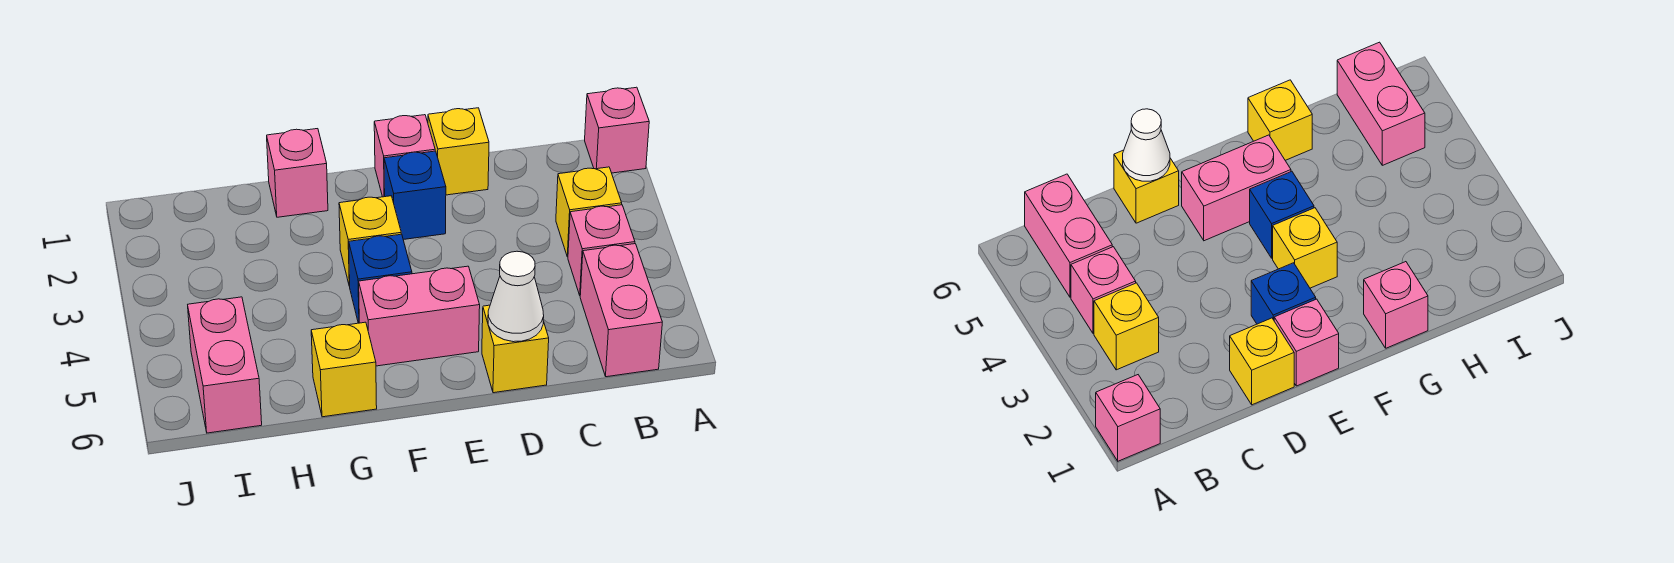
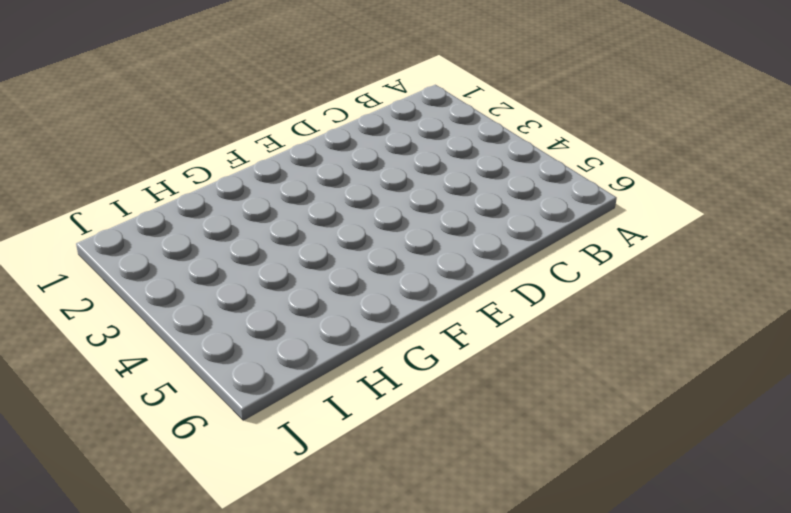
none -> pink brick A1 level 1
none -> yellow brick B3 level 1
none -> pink brick B4 level 1

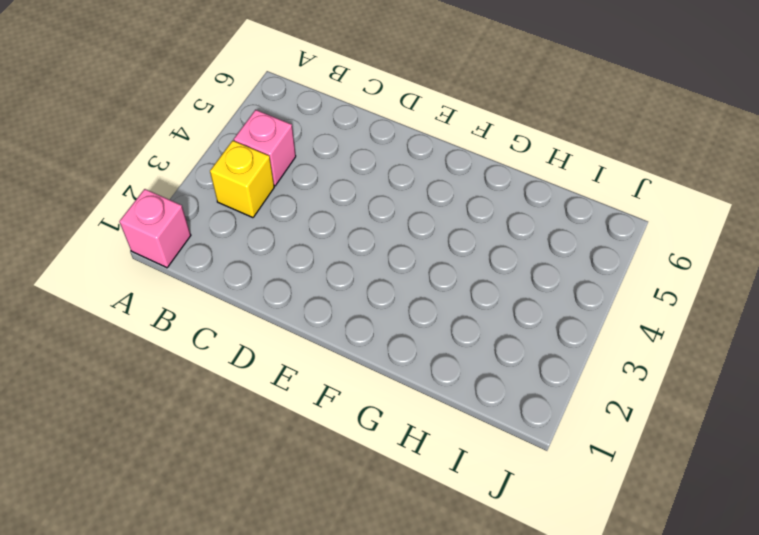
none -> pink brick B5:B6 level 1
none -> yellow brick D1 level 1
none -> yellow brick D6 level 1

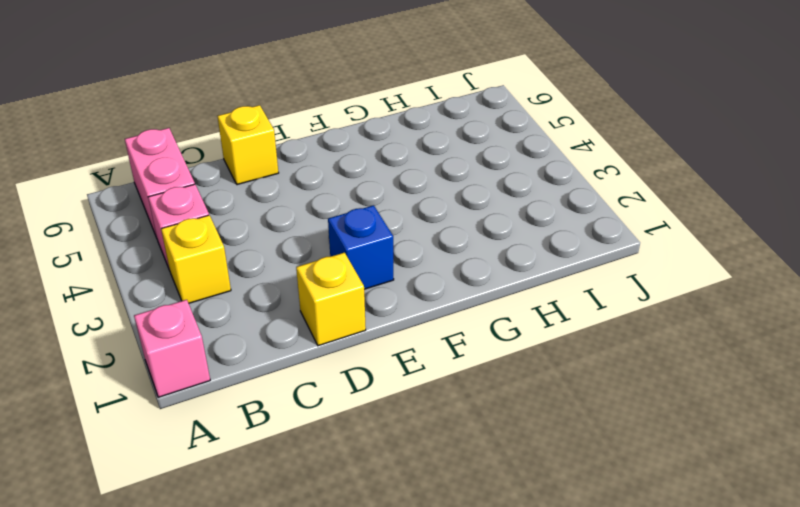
none -> pink brick E1 level 1
none -> pink brick E5:F5 level 1
none -> yellow brick F3 level 1

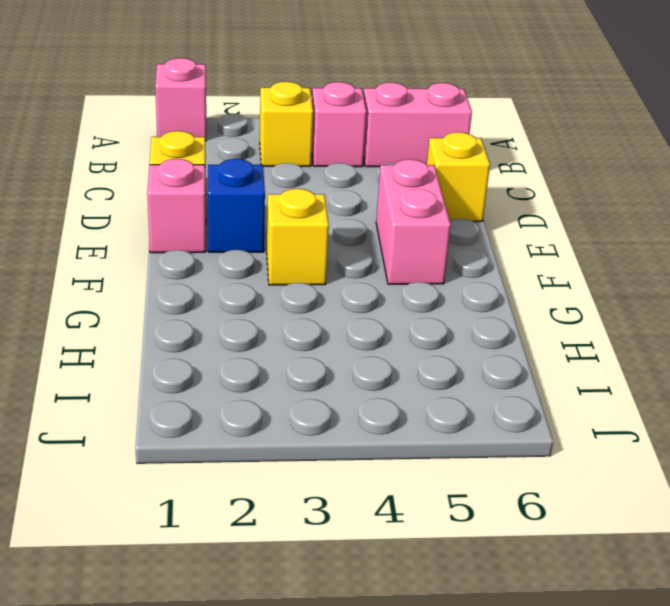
none -> blue brick F4 level 1
none -> pink brick G1 level 1
none -> yellow brick G6 level 1

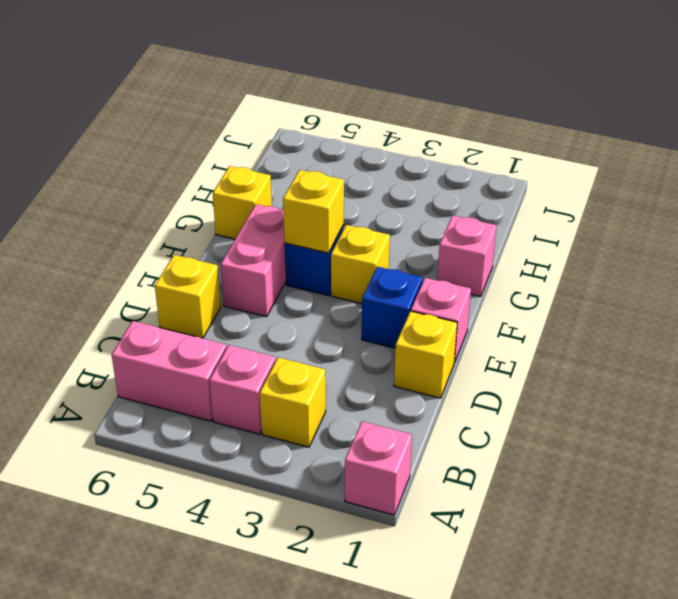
yellow brick F4 level 2 -> none
none -> pink brick I5:I6 level 1
none -> white cone D6 level 2

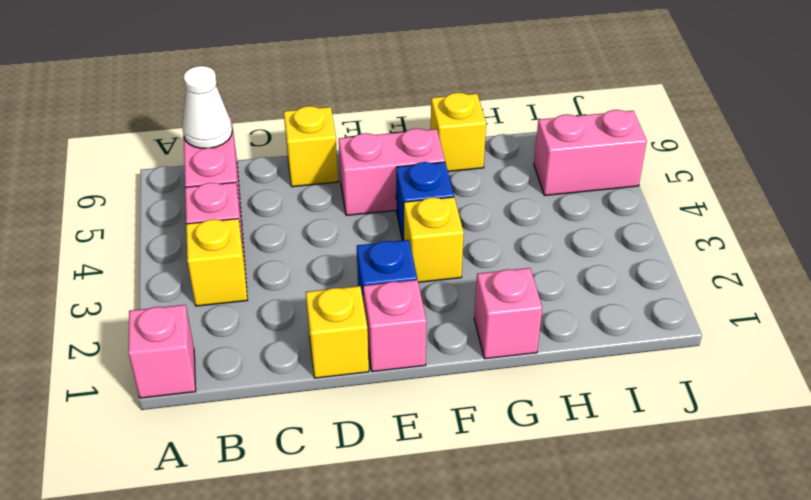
white cone B6 level 2 -> white cone D6 level 2
pink brick I5:J5 level 1 -> pink brick I5:I6 level 1

